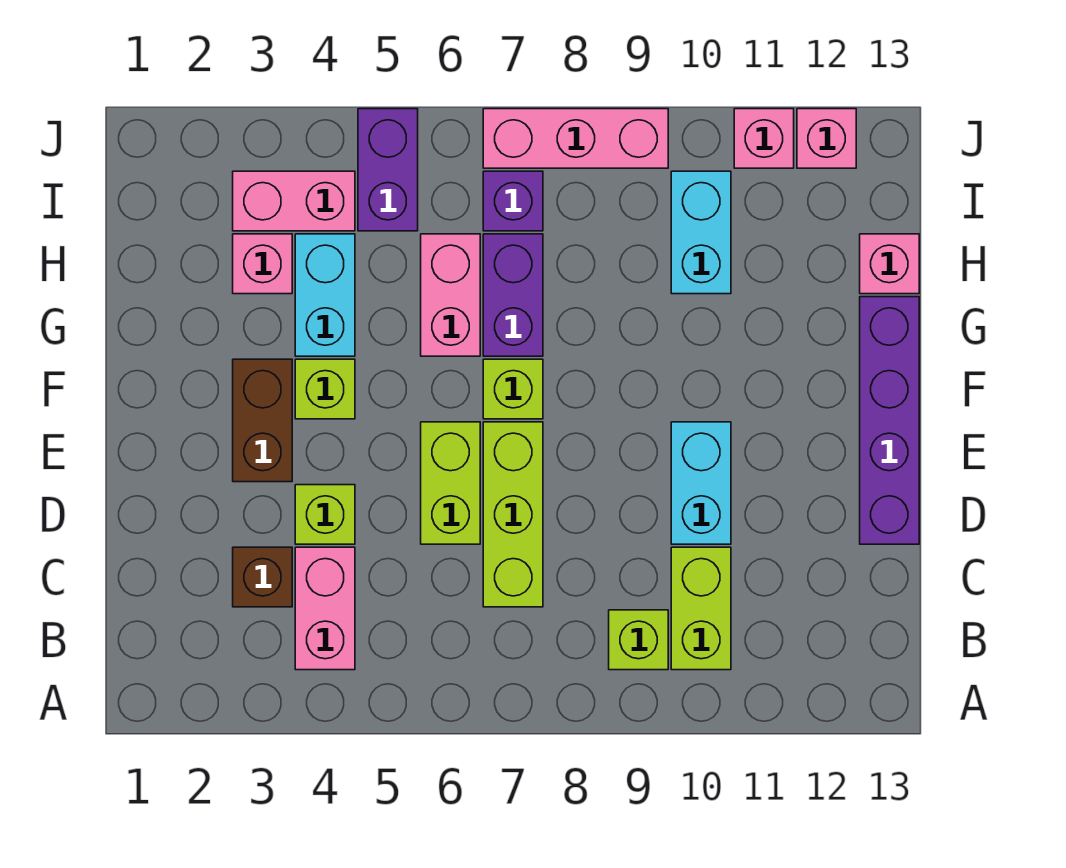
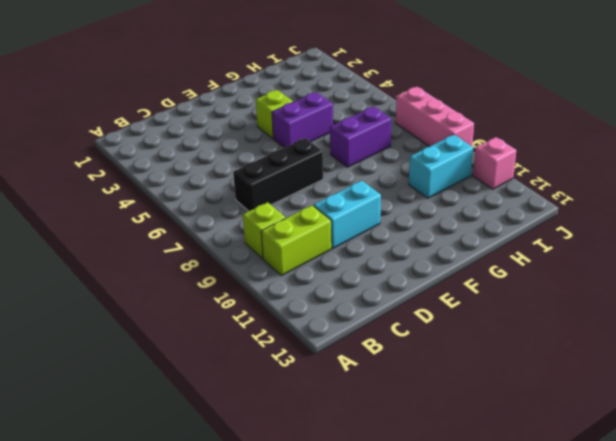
black brick C7:E7 level 1 -> lime brick C7:E7 level 1
purple brick F5:G5 level 1 -> purple brick I5:J5 level 1
none -> pink brick B4:C4 level 1
none -> brown brick C3 level 1
none -> lime brick D4 level 1

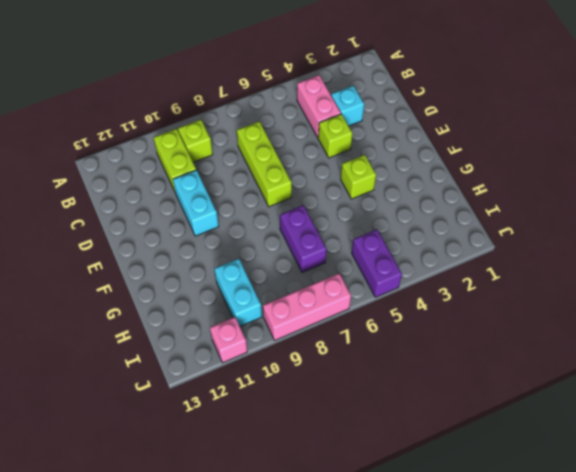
cyan brick C3 level 1 -> brown brick C3 level 1
none -> lime brick D6:E6 level 1
none -> purple brick D13:G13 level 1
none -> brown brick E3:F3 level 1

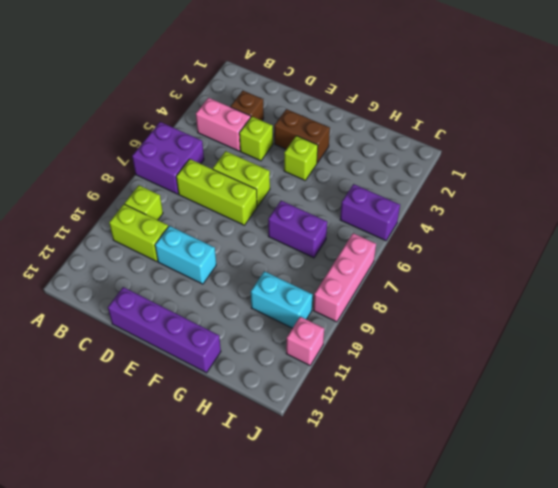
purple brick A6:B7 level 1 -> none
none -> lime brick F7 level 1
none -> cyan brick G4:H4 level 1
none -> pink brick G6:H6 level 1

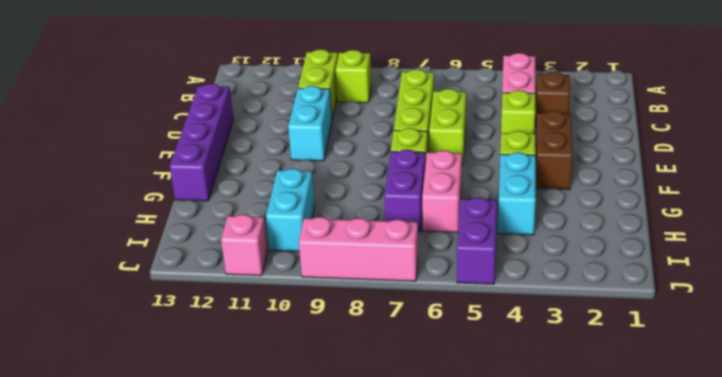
none -> pink brick H3 level 1
none -> pink brick H13 level 1
none -> pink brick I3:I4 level 1

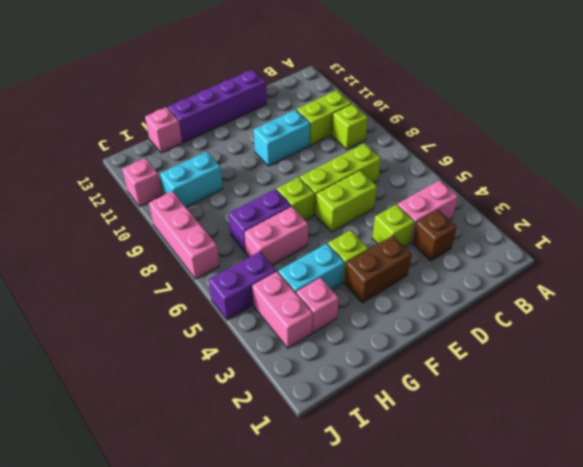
none -> purple brick I7 level 1
none -> pink brick J12 level 1

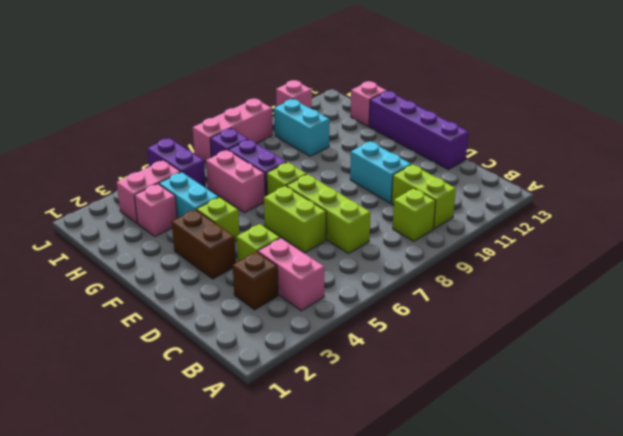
none -> pink brick J12 level 1

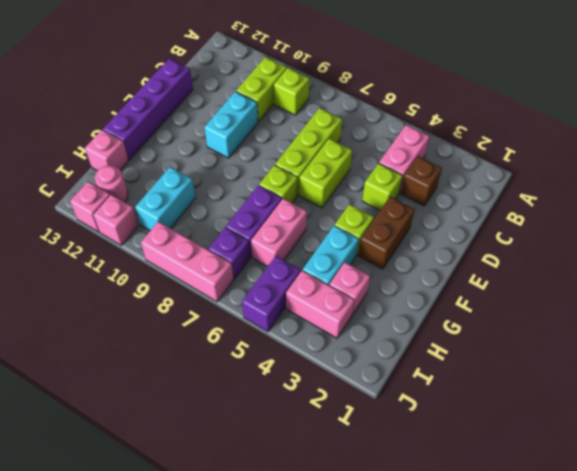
pink round brick I12 level 1 -> none

